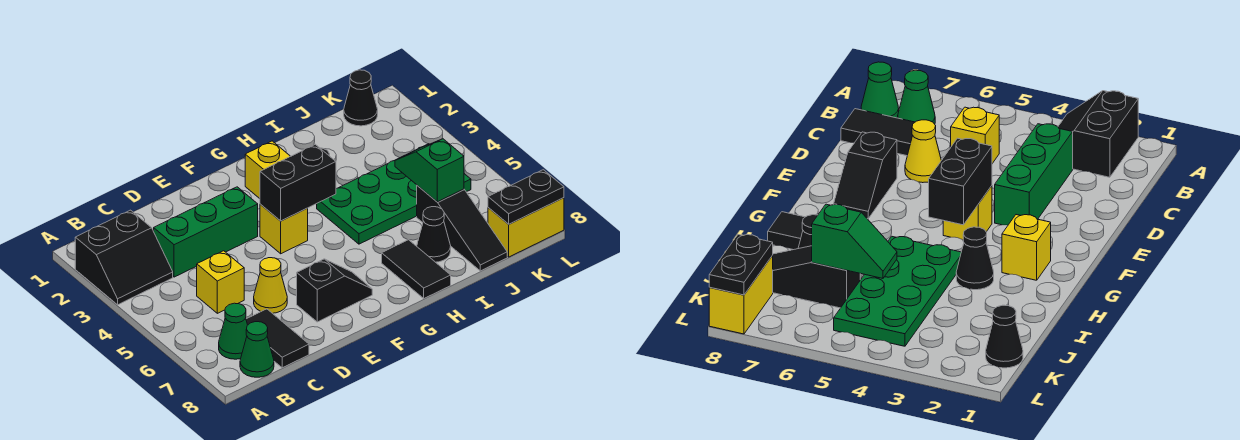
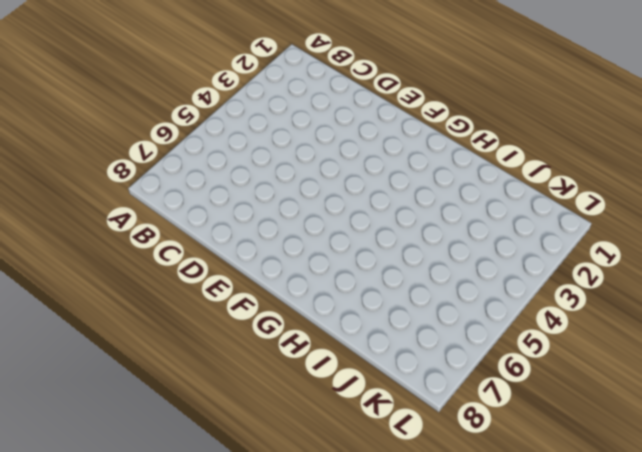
none -> black slope A2:B3 level 1 top 2
none -> green cone B7 level 1
none -> green cone B8 level 1

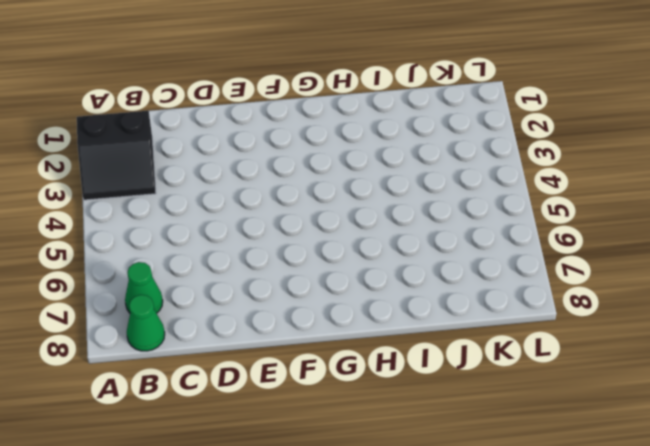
none -> green brick C3:E3 level 1
none -> yellow brick C5 level 1
none -> black tile C7:C8 level 1

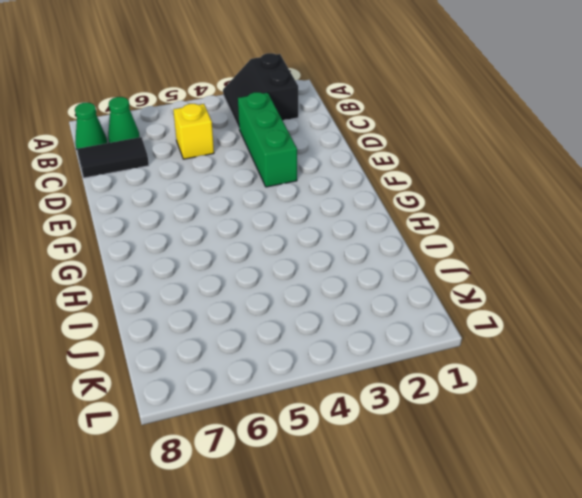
none -> yellow cone D6 level 1
none -> black slope E7:F7 level 1 top E
none -> yellow brick F4 level 1

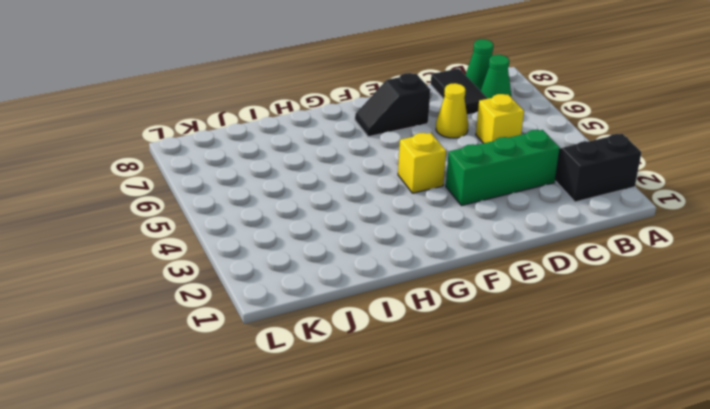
none -> yellow brick G2 level 1
none -> black cone H3 level 1
none -> green plate H4:K5 level 1

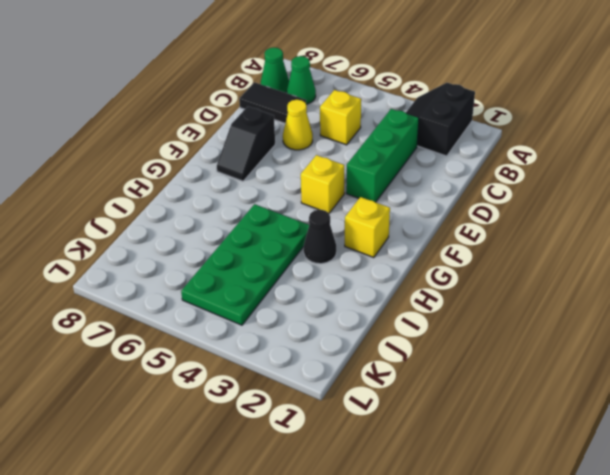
none -> black tile H7:H8 level 1
none -> black cone I7 level 1
none -> black slope J6:J8 level 1 top 6

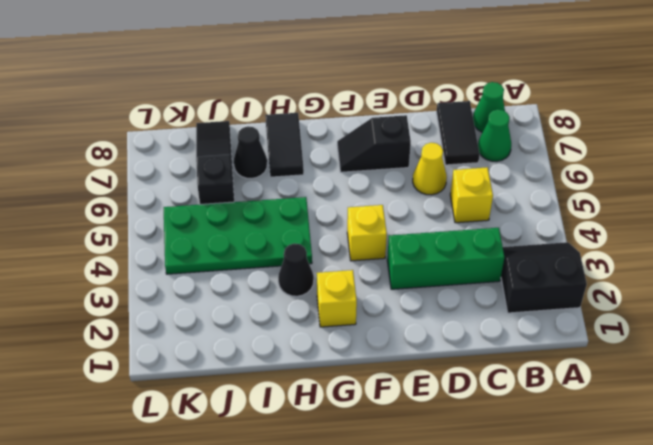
none -> black cone K1 level 1
none -> yellow brick K8:L8 level 1
none -> black brick F4:G4 level 2

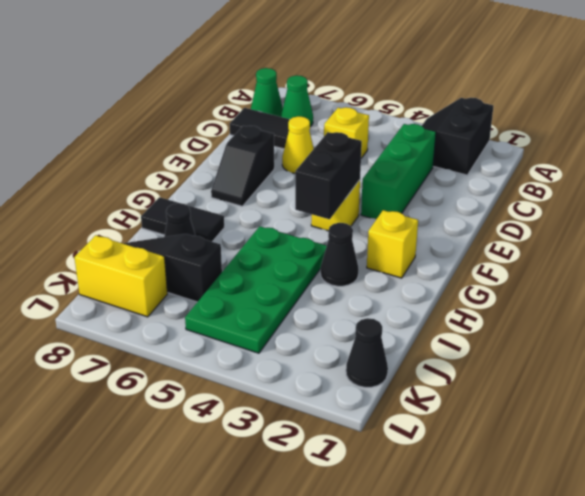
yellow brick K7:K8 level 1 -> yellow brick K8:L8 level 1
none -> green slope J5:J6 level 2 top 6
none -> black plate K8:L8 level 2

